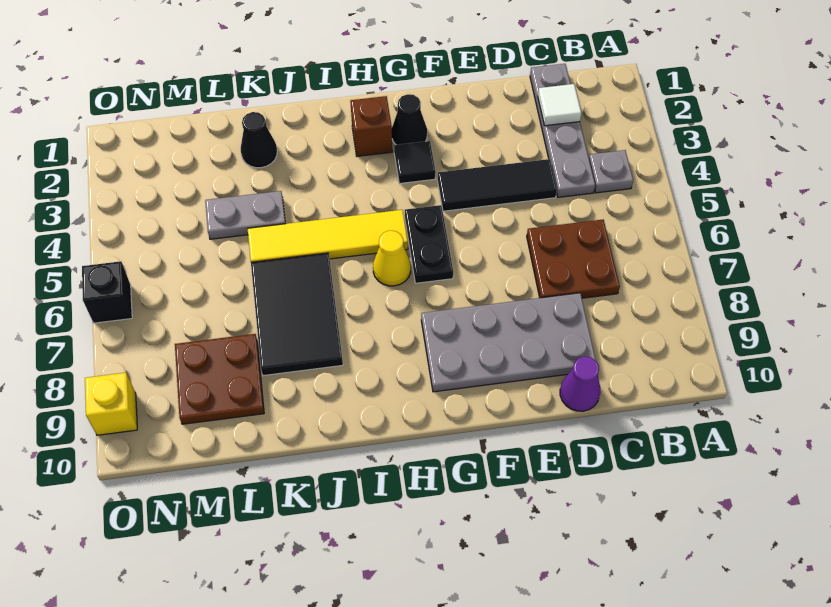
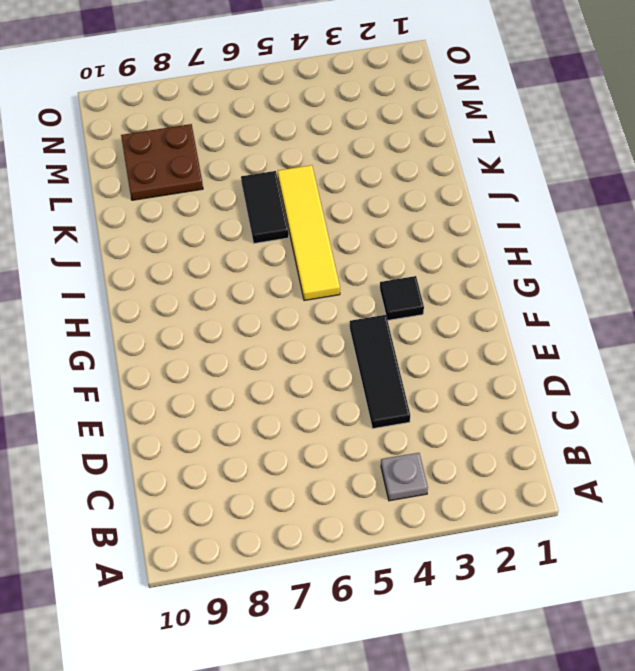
black tile J6:K6 level 1 -> black tile J6:K8 level 1
none -> grey plate C1:C4 level 1
none -> brown plate C6:D7 level 1
none -> grey plate D8:G9 level 1

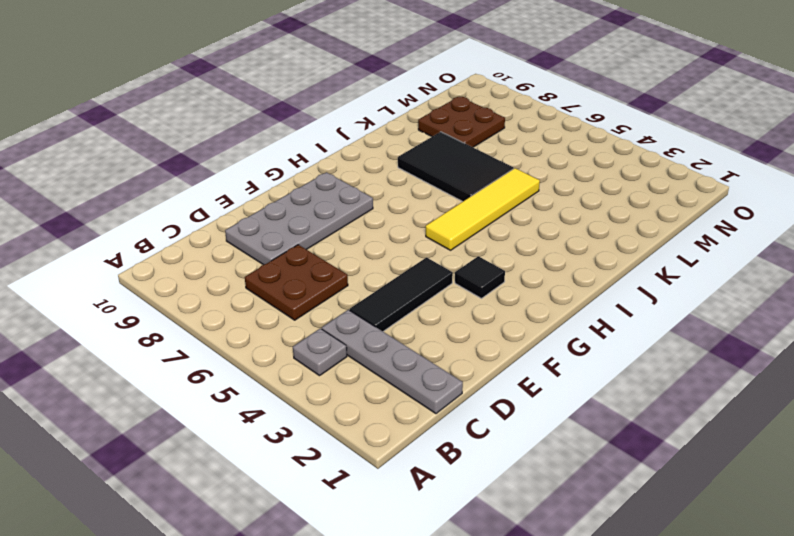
none -> purple cone D10 level 1
none -> black cone G2 level 1
none -> black plate G5:G6 level 1

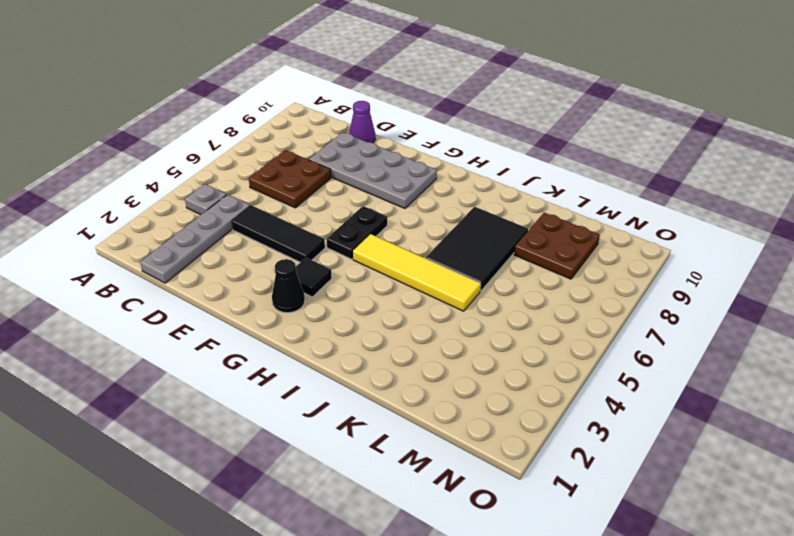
none -> brown brick H2 level 1
none -> yellow cone H6 level 1
none -> black cone K2 level 1

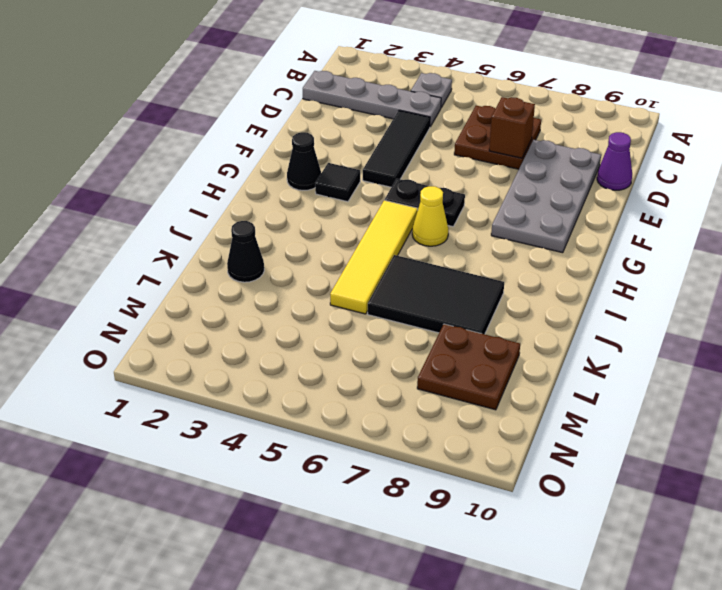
brown brick D7 level 2 -> brown brick H2 level 1
none -> grey plate K4:L4 level 1
none -> black brick O6 level 1
none -> yellow brick O9 level 1

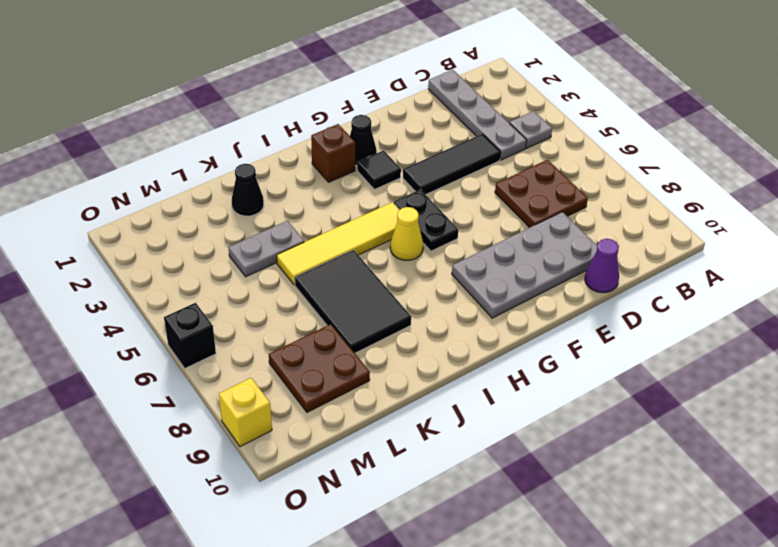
none -> white tile C2 level 2

